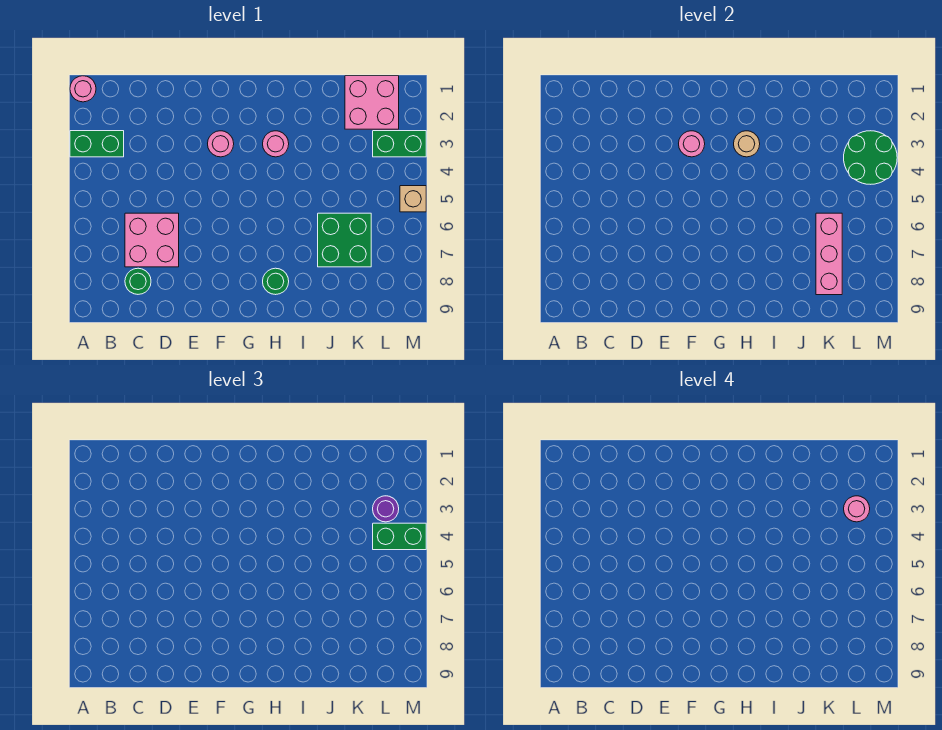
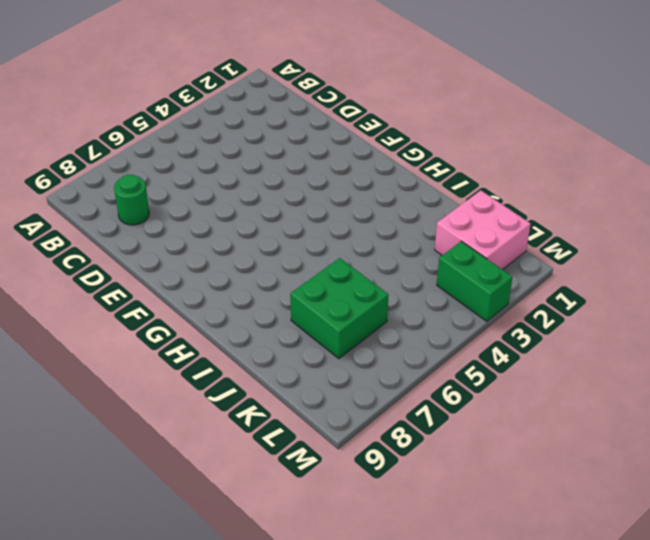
none -> pink round brick A1 level 1
none -> green brick A3:B3 level 1
none -> pink brick C6:D7 level 1

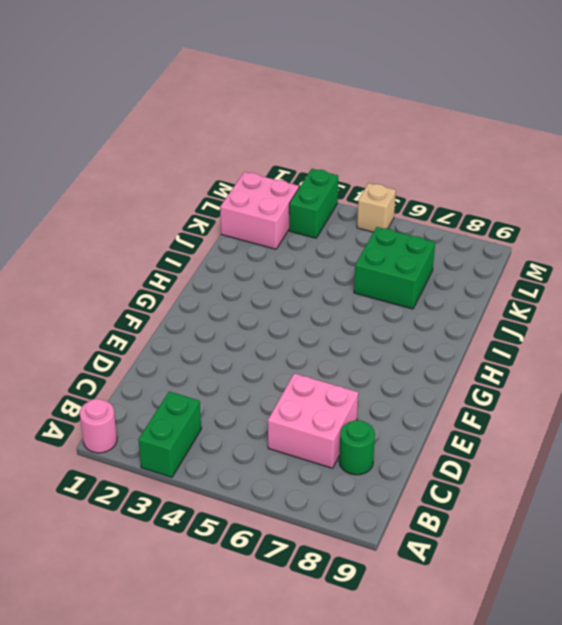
none -> pink round brick F3 level 1
none -> pink round brick H3 level 1
none -> green round brick H8 level 1

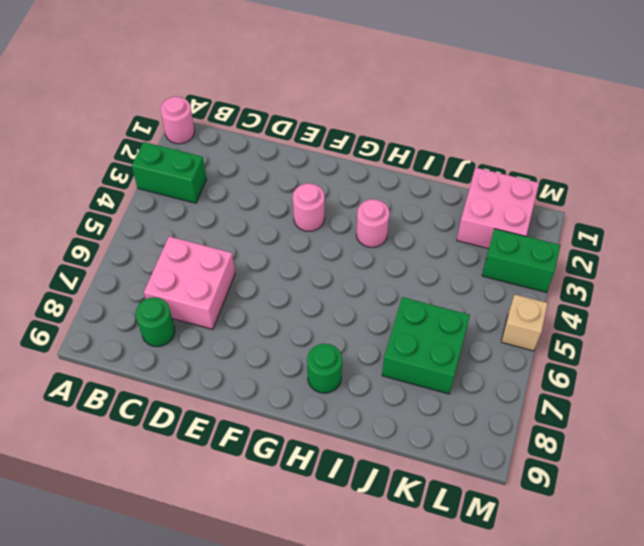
none -> pink round brick F3 level 2
none -> tan round brick H3 level 2
none -> pink brick K6:K8 level 2

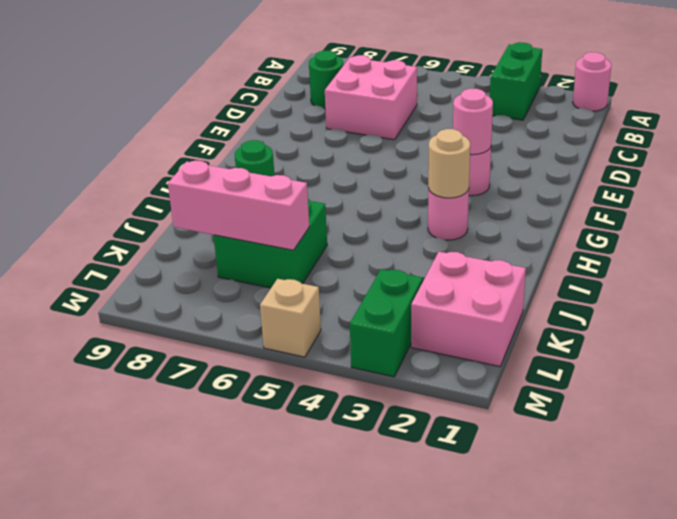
none -> green round brick L3:M4 level 2
none -> purple round brick L3 level 3
none -> green brick L4:M4 level 3

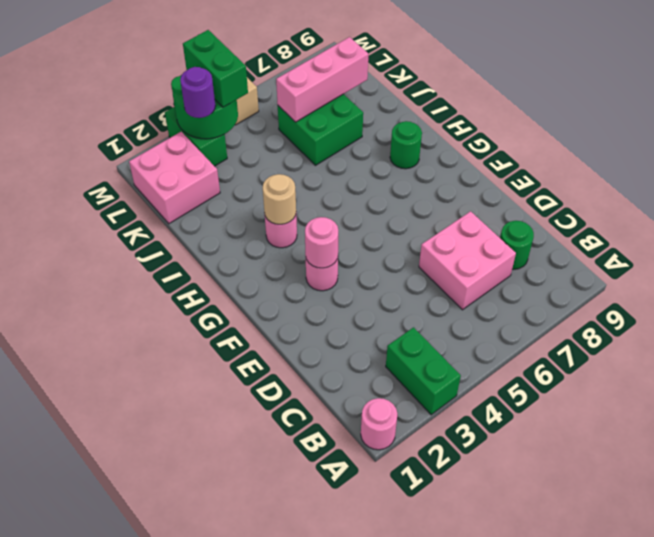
none -> pink round brick L3 level 4

